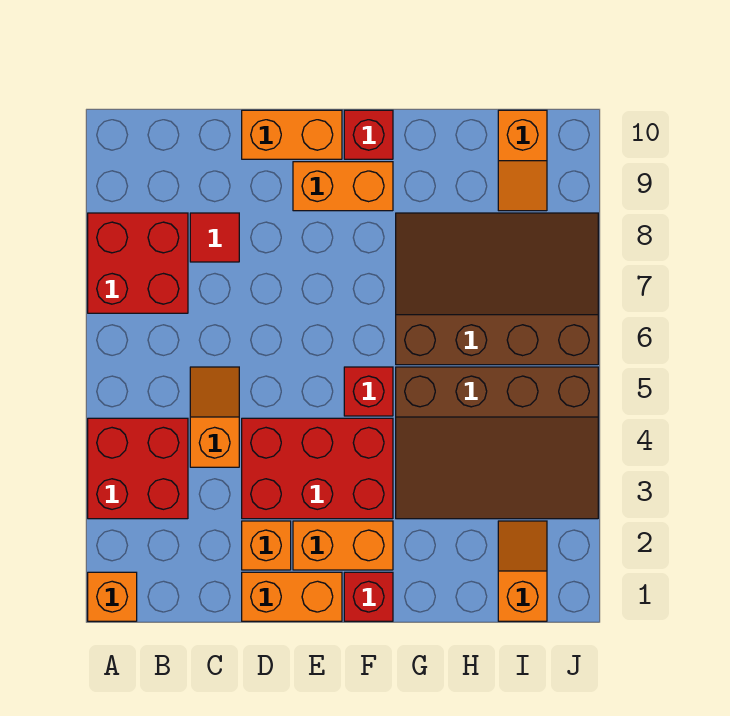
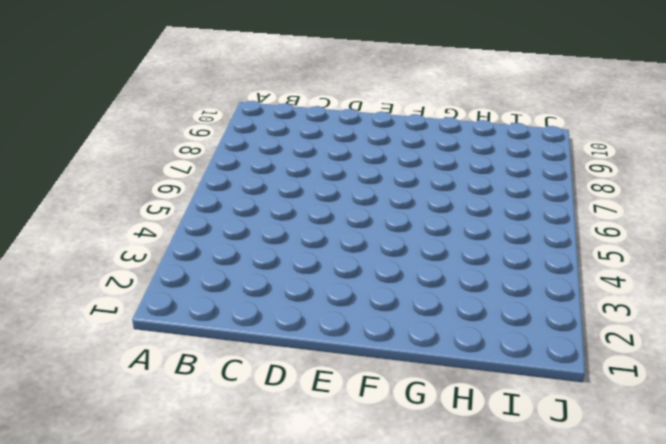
none -> orange brick A1 level 1
none -> red brick A3:B4 level 1
none -> red brick A7:B8 level 1

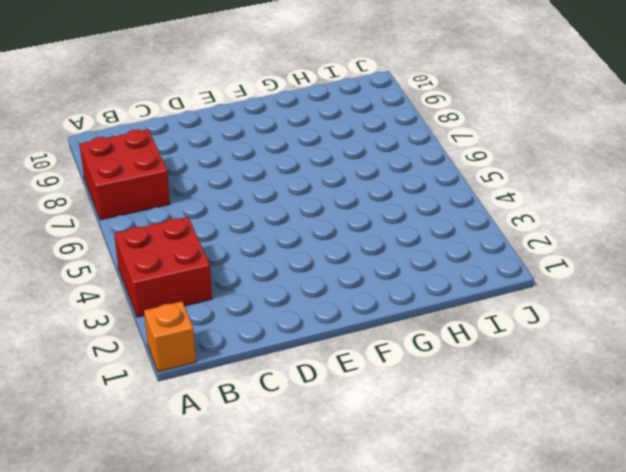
none -> orange slope C4:C5 level 1 top 4
none -> red tile C8 level 1
none -> orange brick D1:E1 level 1

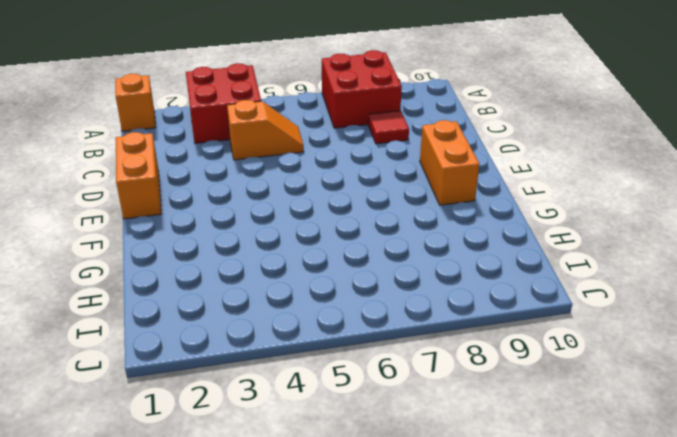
none -> orange brick D2 level 1
none -> red brick D3:F4 level 1
none -> orange brick D10:E10 level 1

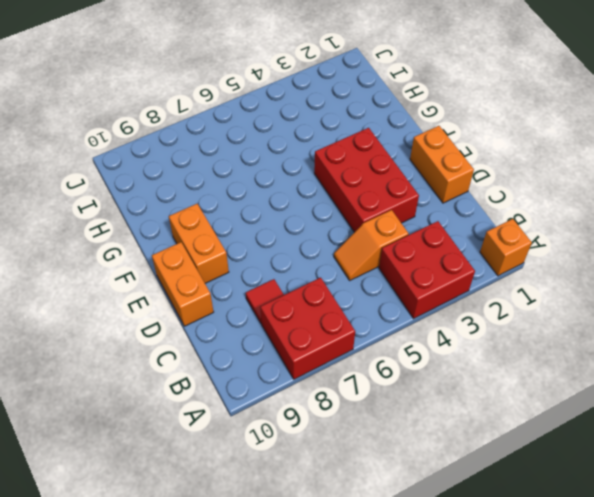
none -> orange brick D2 level 1
none -> orange brick E2:F2 level 1
none -> red brick F1 level 1

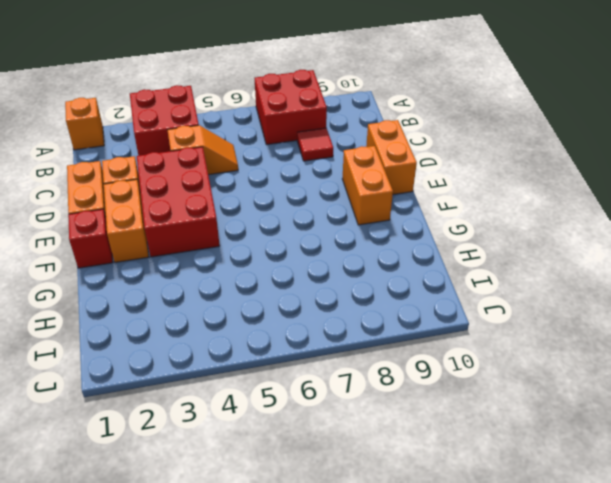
none -> red brick F5 level 1
none -> red brick F10 level 1
none -> brown slope G3:J5 level 1 top 5

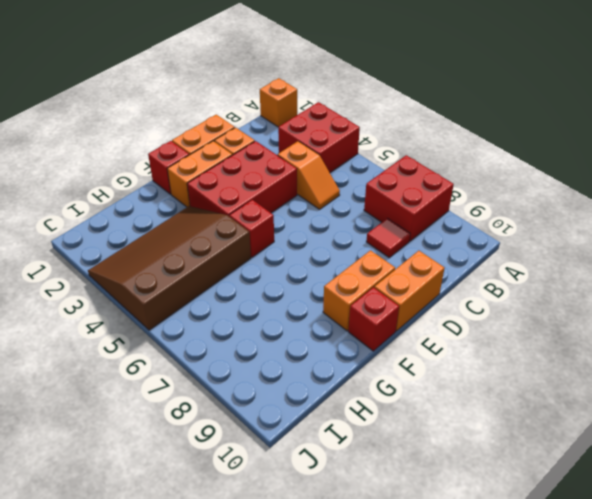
none -> brown slope G6:J8 level 1 top 6
none -> orange slope I1:I2 level 1 top 1
none -> orange slope I9:I10 level 1 top 10

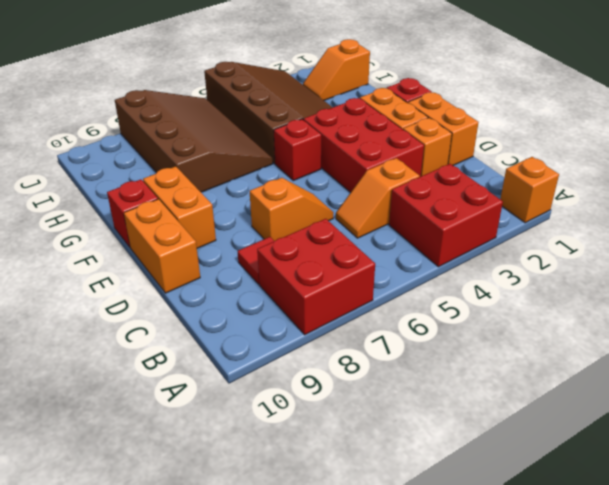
orange slope D6:D7 level 1 top 7 -> orange slope I9:I10 level 1 top 10
brown slope G6:J8 level 1 top 8 -> brown slope G6:J8 level 1 top 6

